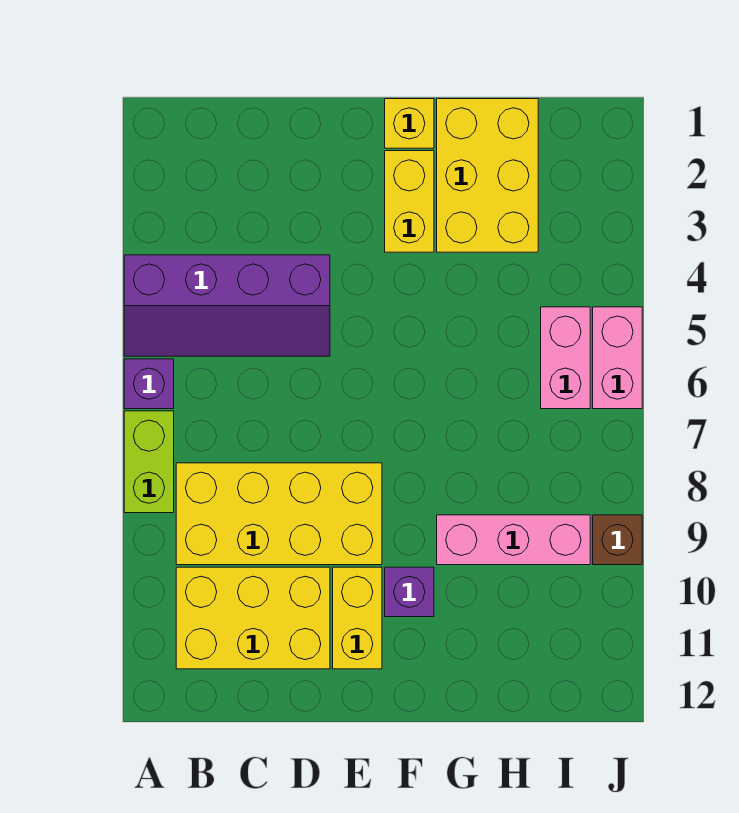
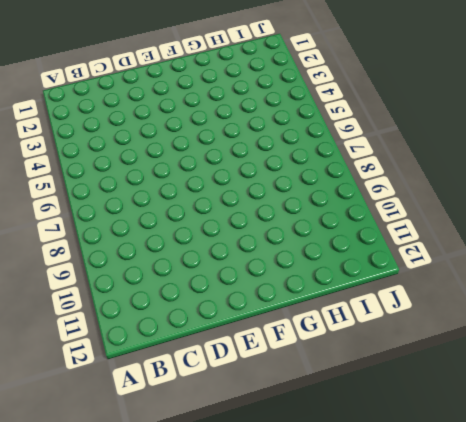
none -> purple slope A4:D5 level 1 top 4
none -> purple brick A6 level 1
none -> lime brick A7:A8 level 1

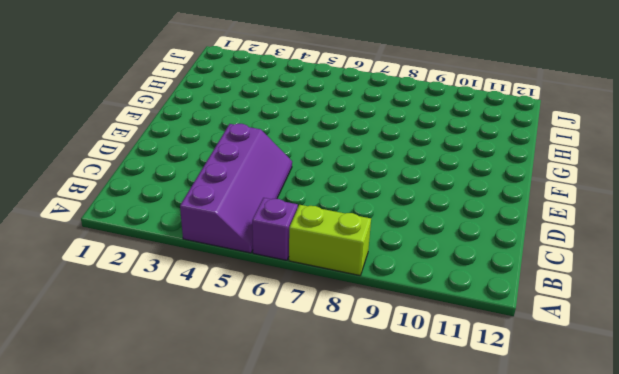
none -> yellow brick B8:E9 level 1
none -> yellow brick B10:D11 level 1
none -> yellow brick E10:E11 level 1

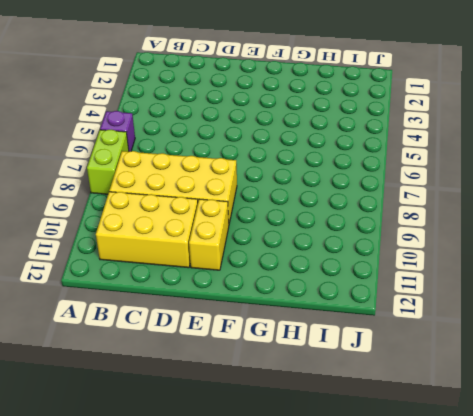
none -> purple slope A4:D5 level 1 top 4
none -> yellow brick F1 level 1
none -> yellow brick F2:F3 level 1

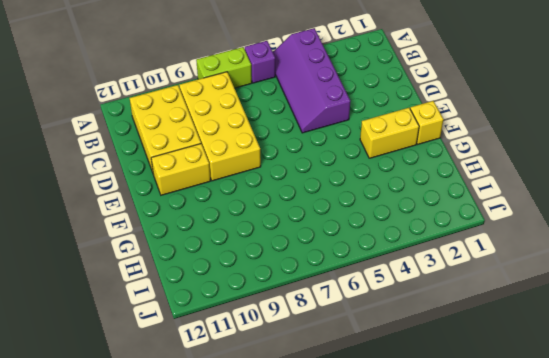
none -> purple brick F10 level 1
none -> yellow brick G1:H3 level 1
none -> pink brick G9:I9 level 1

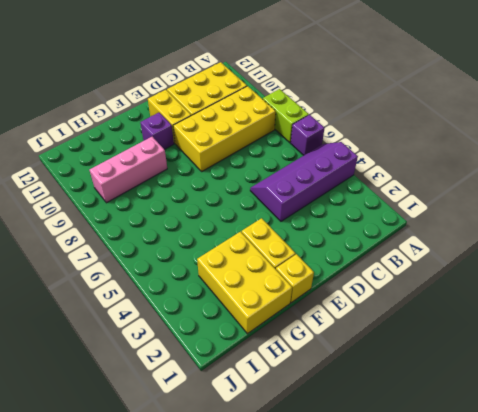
none -> pink brick I5:I6 level 1
none -> pink brick J5:J6 level 1
none -> brown brick J9 level 1

